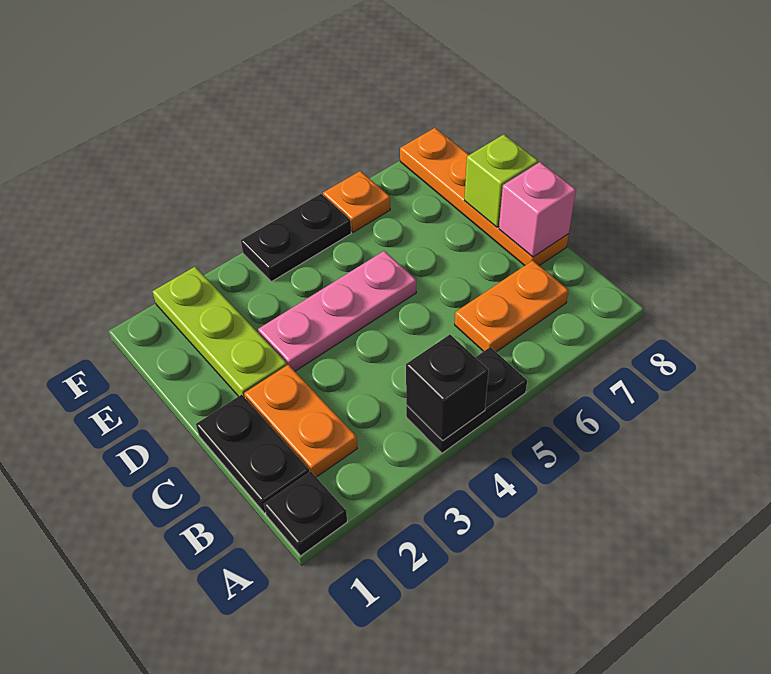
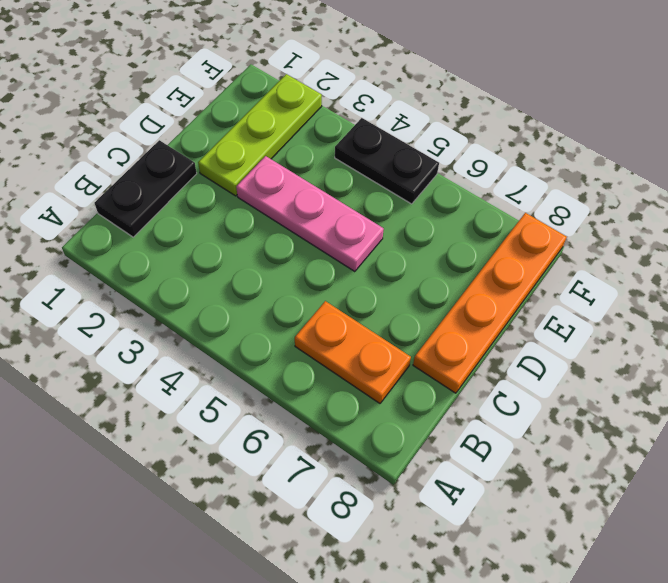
none -> black plate A1 level 1
none -> black plate A4:A5 level 1
none -> orange plate B2:C2 level 1

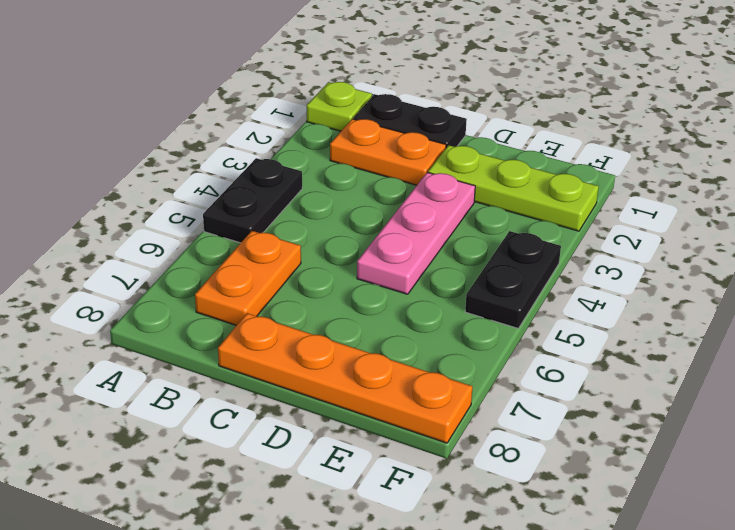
lime plate A1 level 1 -> black plate A1 level 1
none -> orange plate F6 level 1
none -> black brick A4 level 2
none -> pink brick C8 level 2

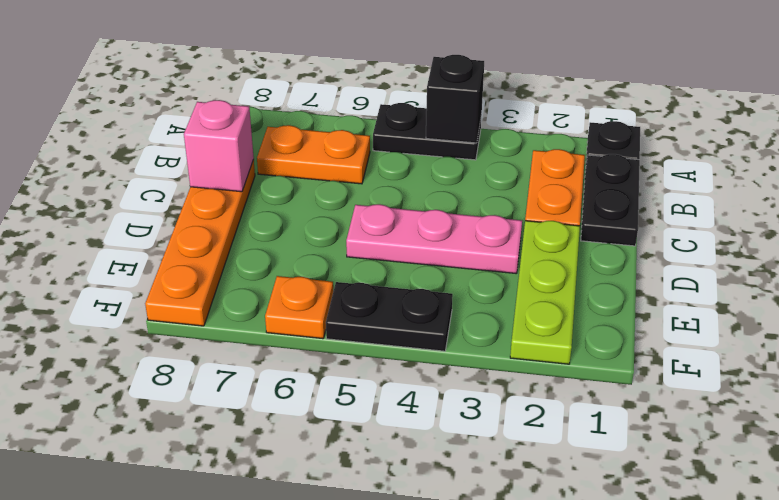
none -> lime brick D8 level 2

